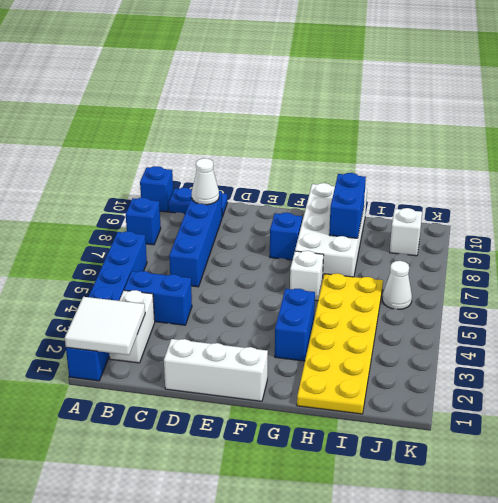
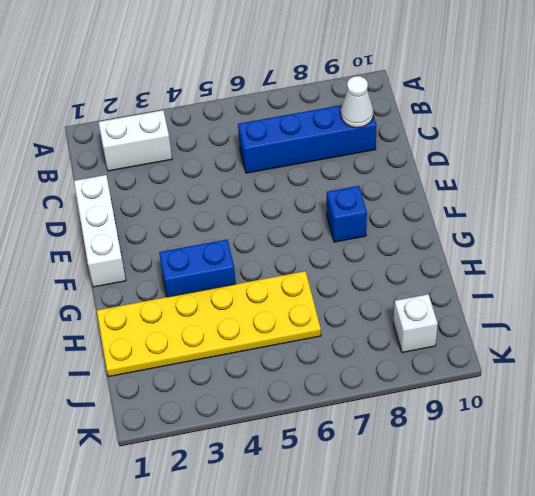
none -> blue brick A1:A6 level 1
none -> blue brick A8 level 1
none -> blue brick A10 level 1

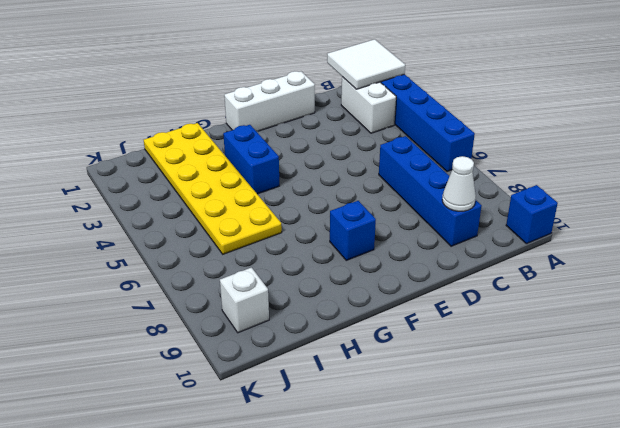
none -> blue brick A8 level 1
none -> blue brick B4:C4 level 1
none -> blue plate B10:C10 level 1

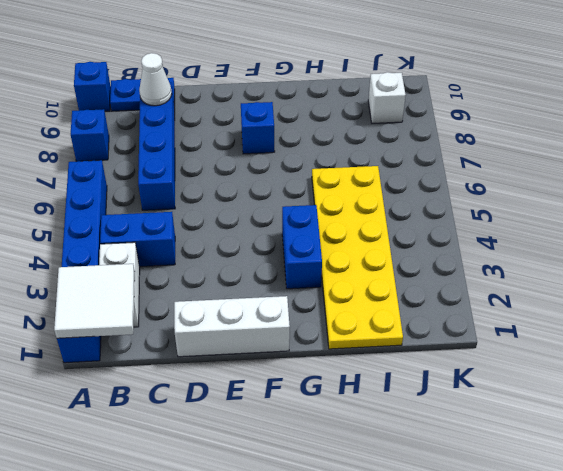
none -> white brick G6 level 1
none -> white brick G7:H10 level 1
none -> white cone J6 level 1

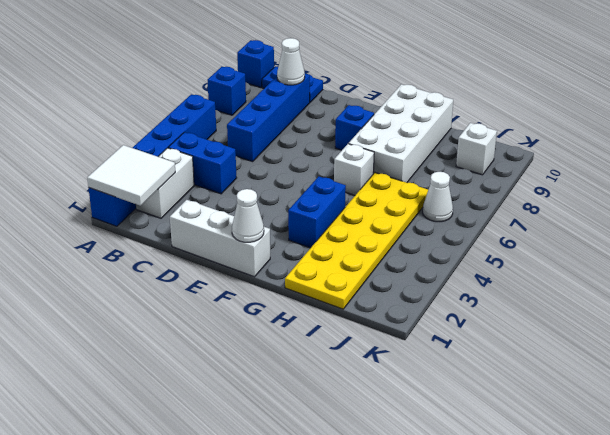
white cone F1 level 2 -> none
none -> blue brick H8:H9 level 2

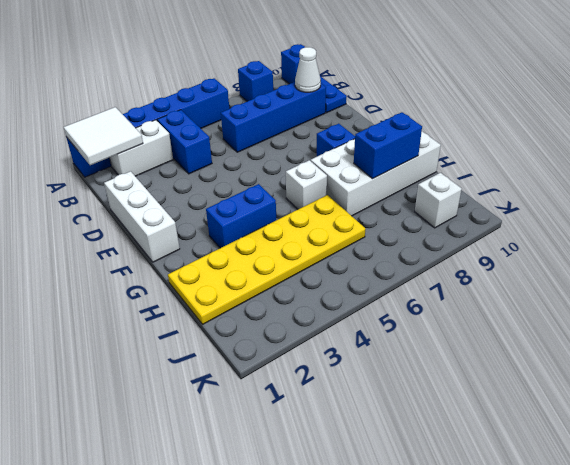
none -> white cone J6 level 1

